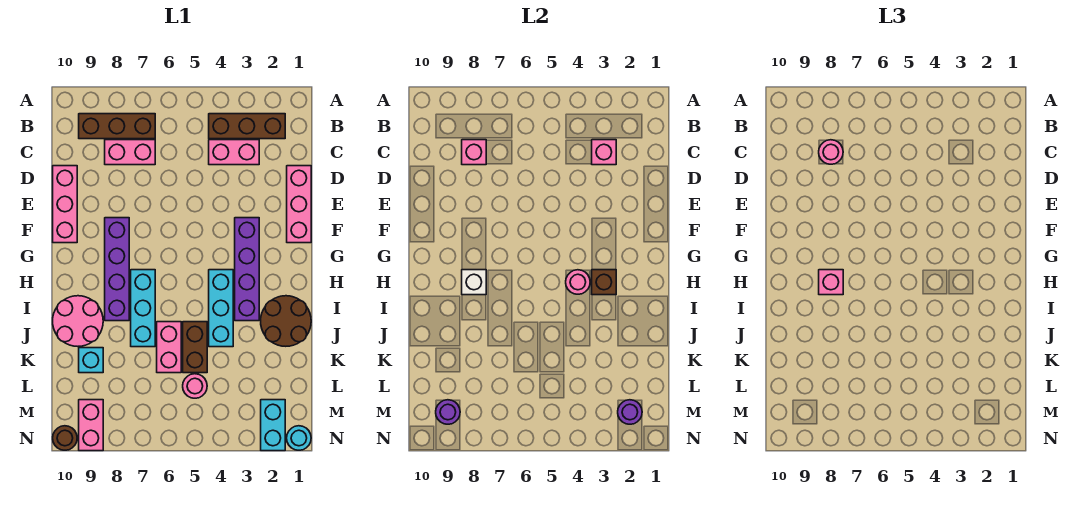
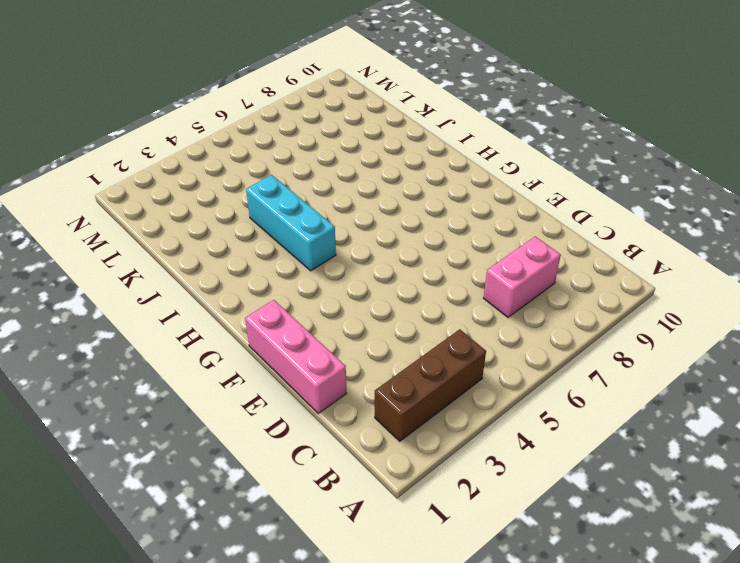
none -> brown brick B7:B9 level 1
none -> pink brick C3:C4 level 1
none -> pink brick D10:F10 level 1

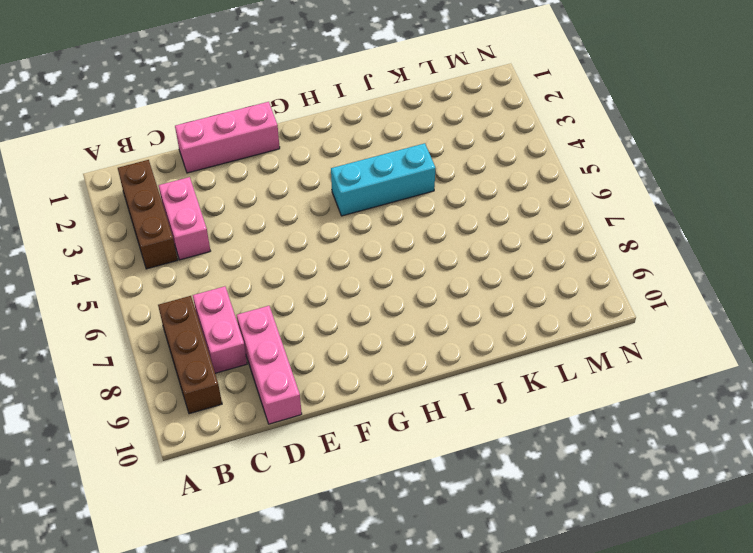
pink brick D8:D10 level 1 -> pink brick D10:F10 level 1
none -> purple brick F3:I3 level 1
none -> purple brick F8:I8 level 1
none -> cyan brick H7:J7 level 1

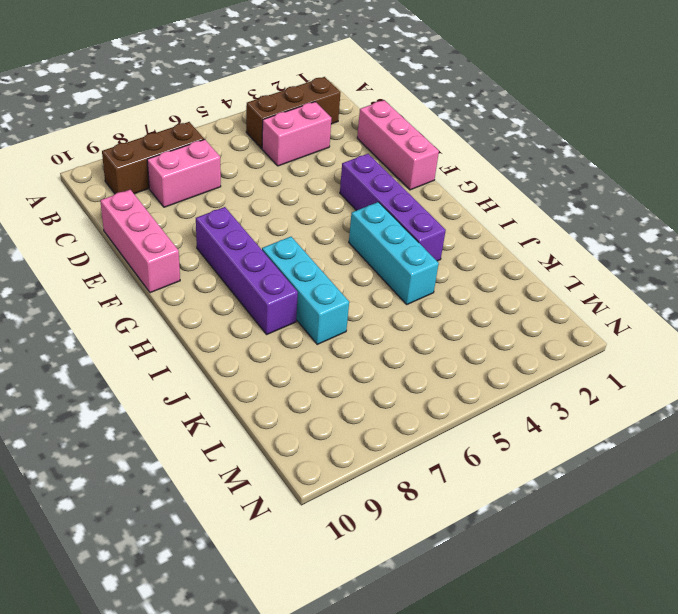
none -> brown round brick I1:J2 level 1
none -> pink round brick I9:J10 level 1
none -> brown brick J5:K5 level 1

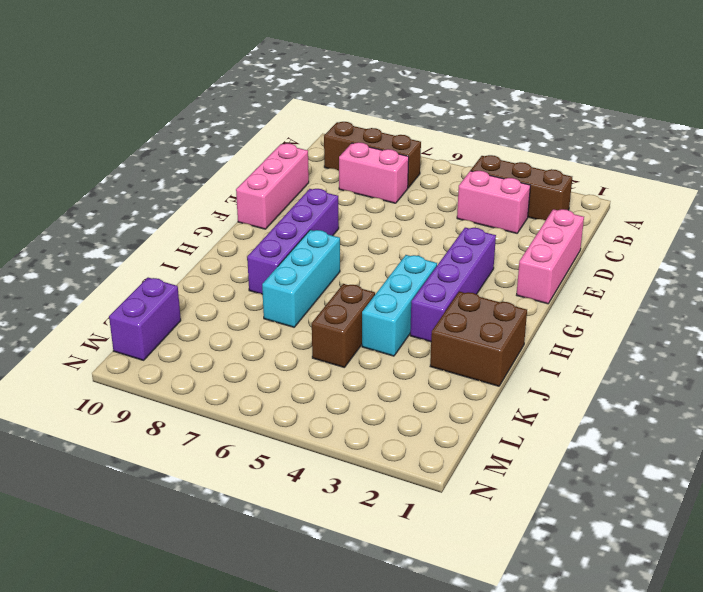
brown brick I1:J2 level 1 -> brown round brick I1:J2 level 1
purple brick L10:M10 level 1 -> none
none -> pink round brick I9:J10 level 1
none -> pink brick J6:K6 level 1
none -> cyan brick K9 level 1

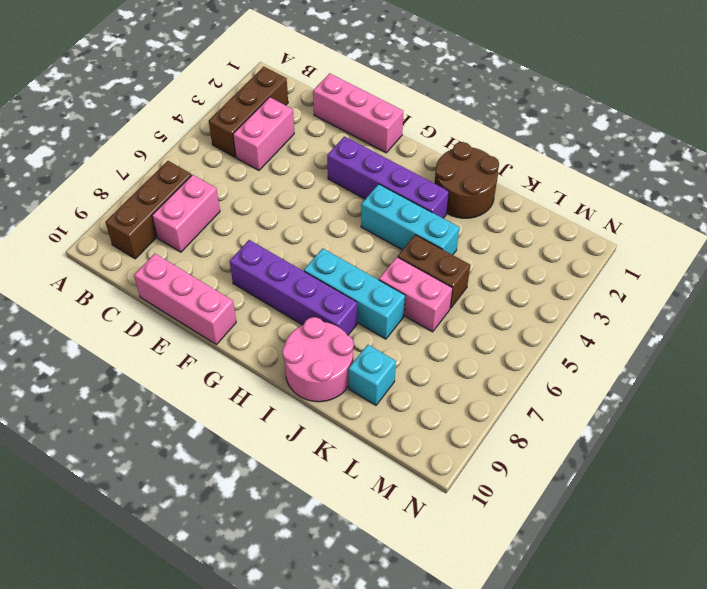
none -> pink round brick L5 level 1
none -> cyan brick M2:N2 level 1
none -> pink brick M9:N9 level 1

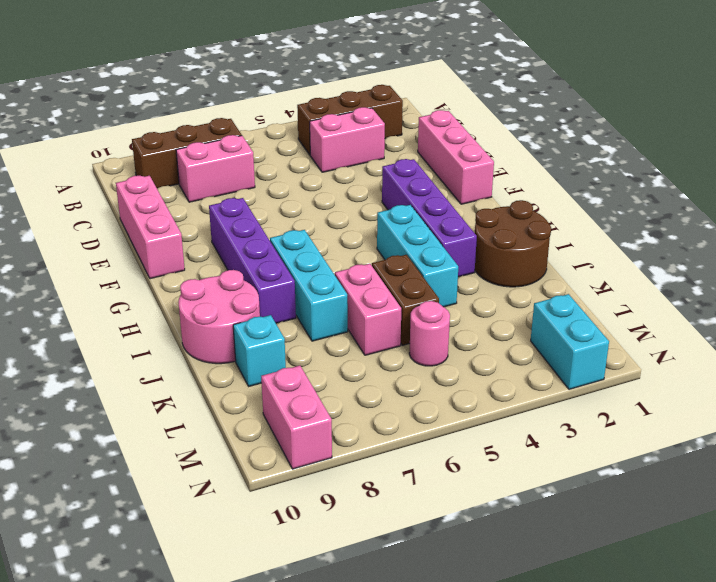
none -> cyan round brick N1 level 1
none -> brown round brick N10 level 1
none -> pink brick C3 level 2

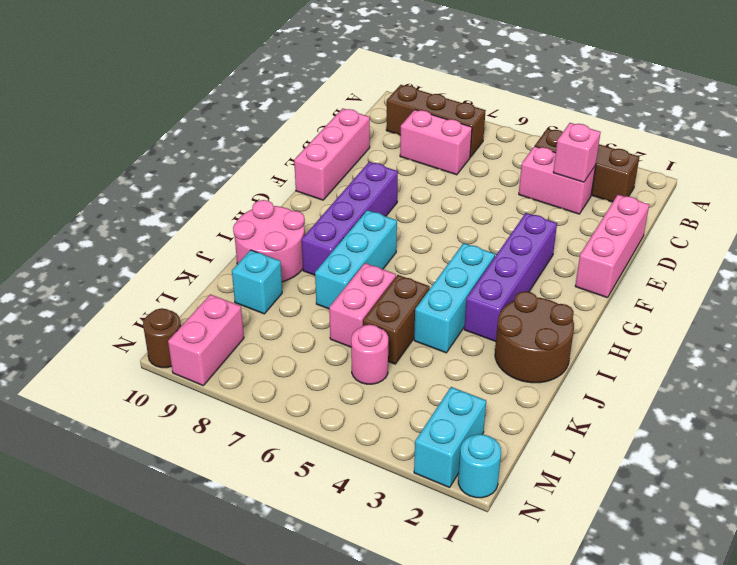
none -> pink brick C8 level 2
none -> brown brick H3 level 2
none -> pink round brick H4 level 2

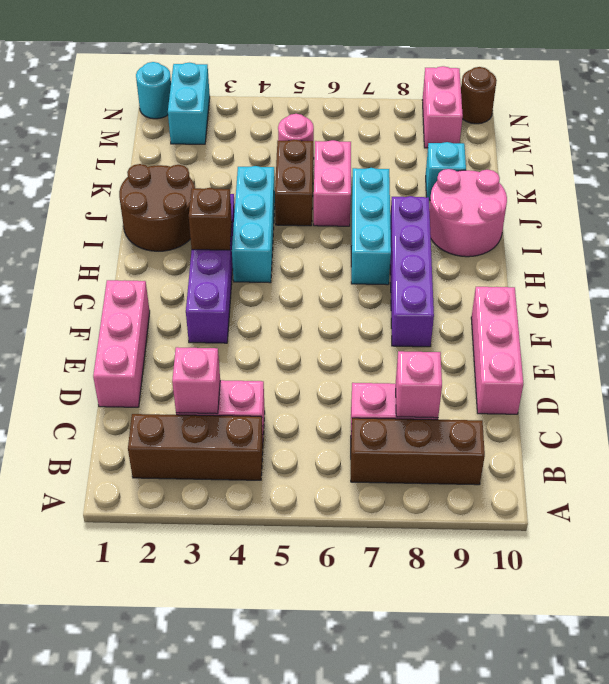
none -> pink round brick H4 level 2
none -> white brick H8 level 2
none -> purple round brick M2 level 2

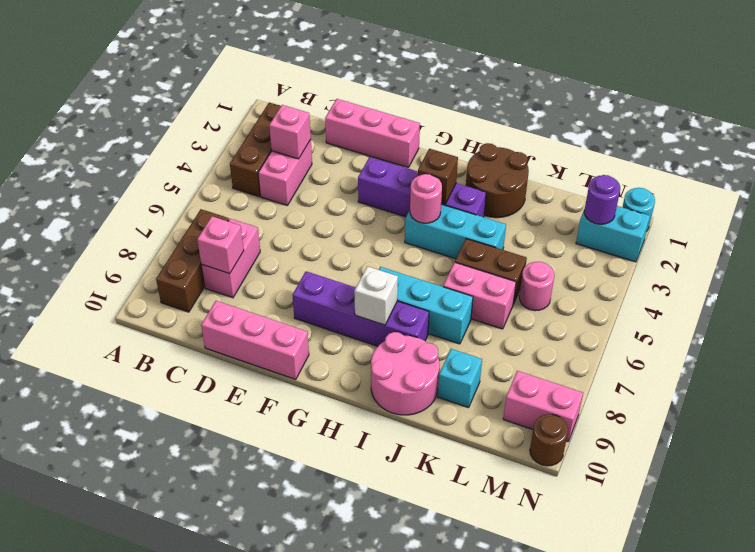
none -> purple round brick M9 level 2
none -> pink round brick C8 level 3
none -> pink brick H8 level 3

